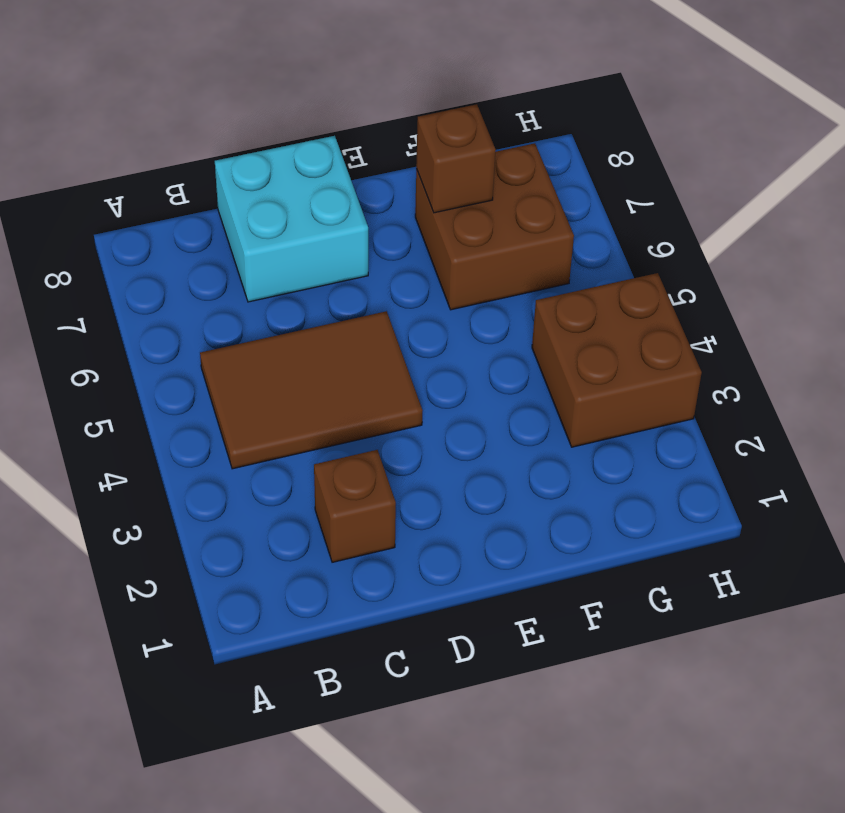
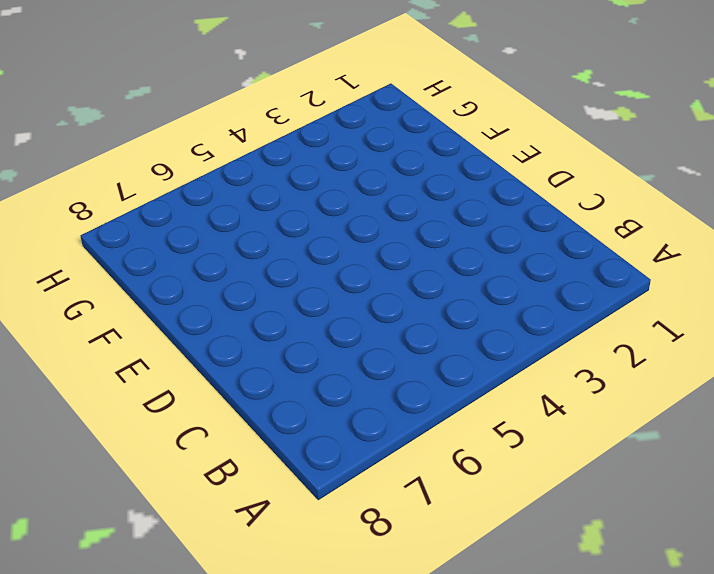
none -> brown tile B4:D5 level 1
none -> brown brick C2 level 1

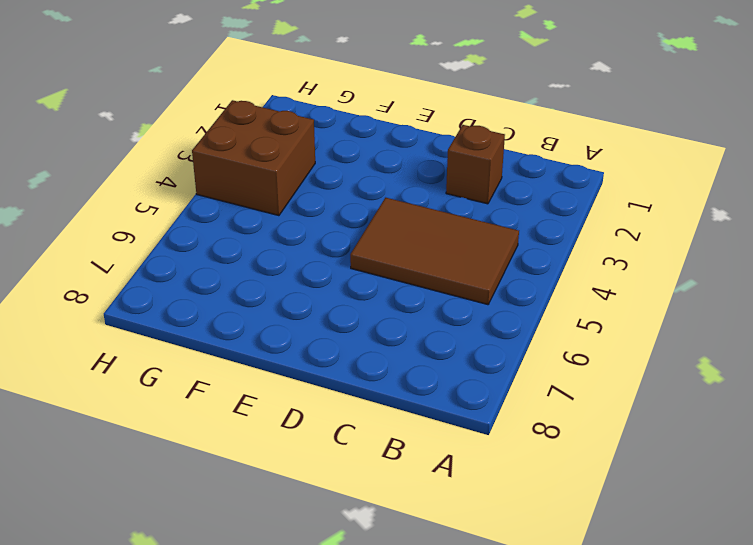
none -> cyan brick C7:D8 level 1
none -> brown brick F6:G7 level 1

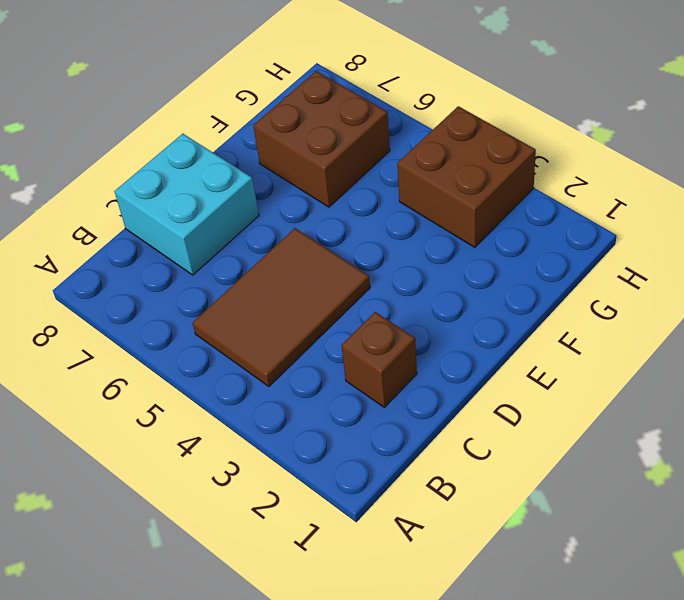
none -> brown brick F7 level 2

